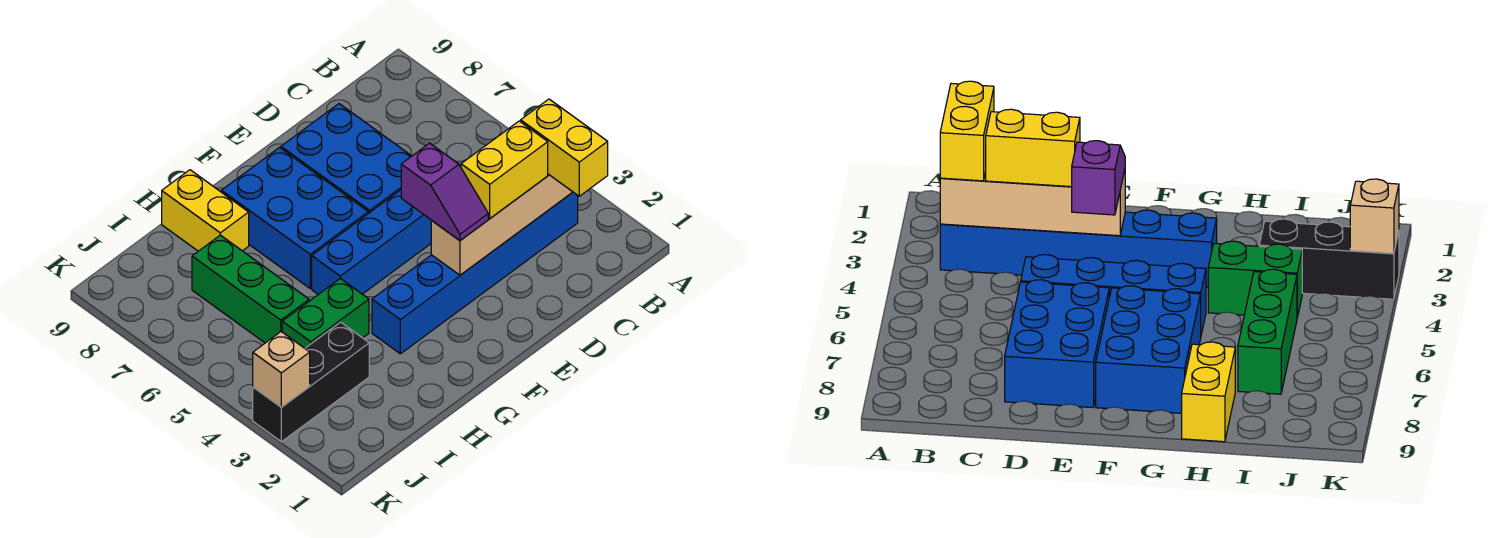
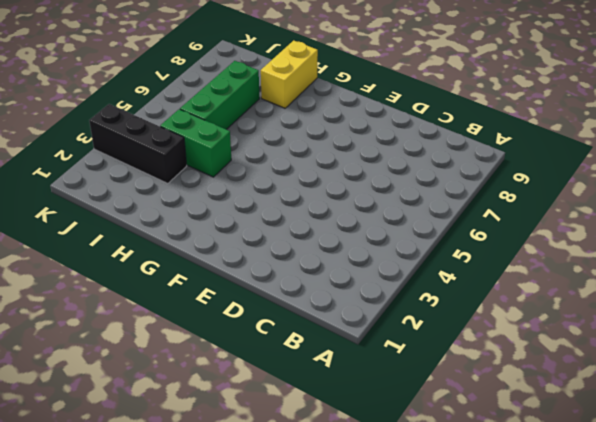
none -> blue brick B3:G3 level 1
none -> blue brick D5:G5 level 1
none -> blue brick D6:E8 level 1

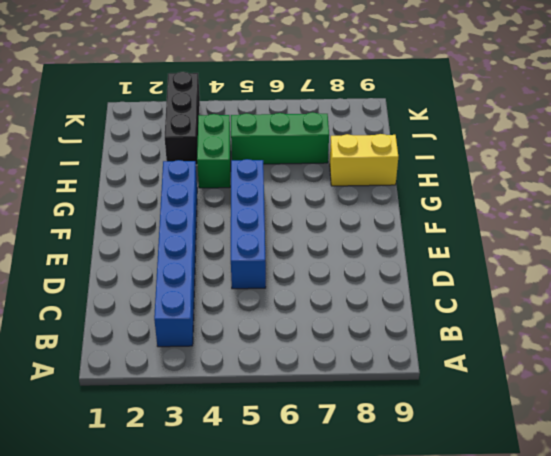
none -> blue brick D6:E8 level 1
none -> blue brick F6:G8 level 1
none -> tan brick B3:E3 level 2

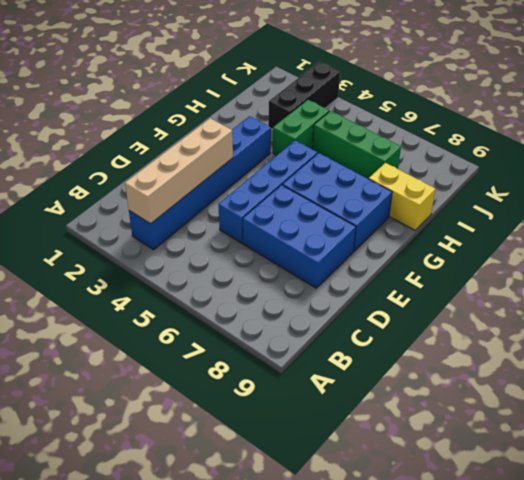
none -> tan brick K3 level 2
none -> yellow brick B2:B3 level 3
none -> yellow brick C3:D3 level 3

